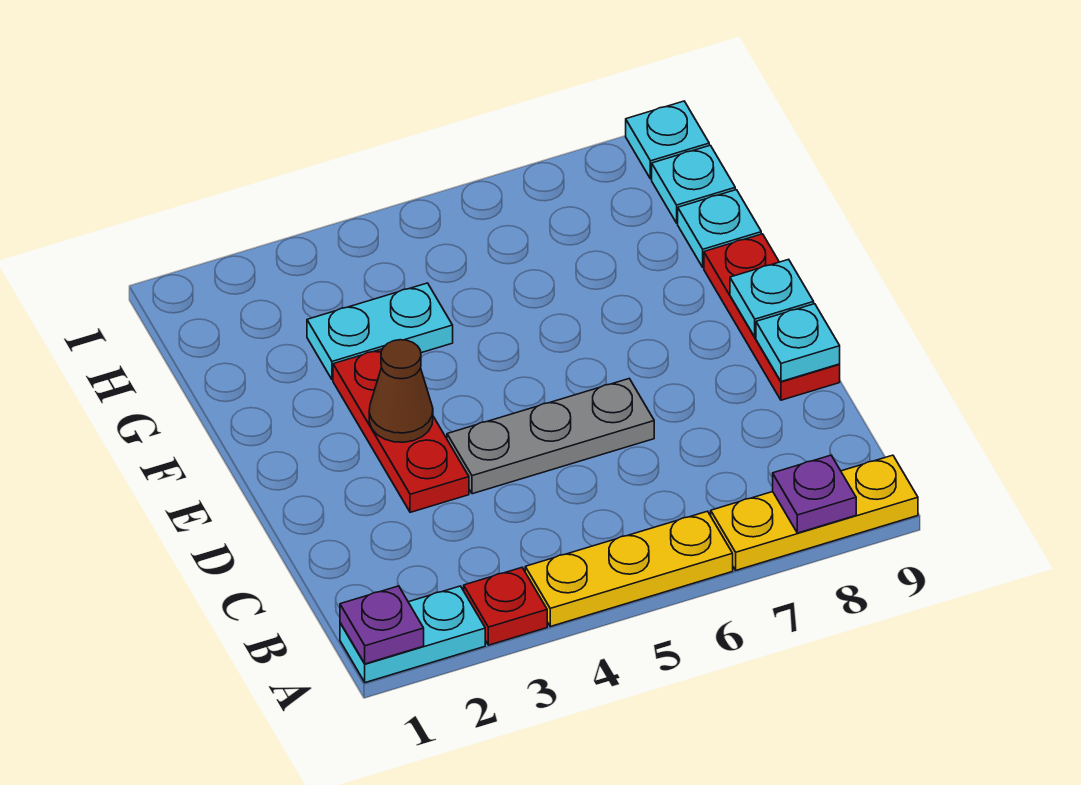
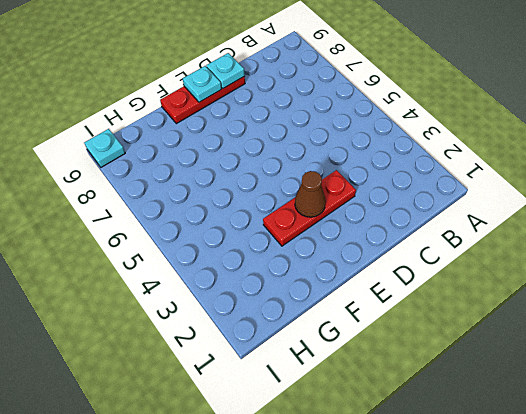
none -> cyan plate A1:A2 level 1
none -> red plate A3 level 1
none -> yellow plate A4:A6 level 1

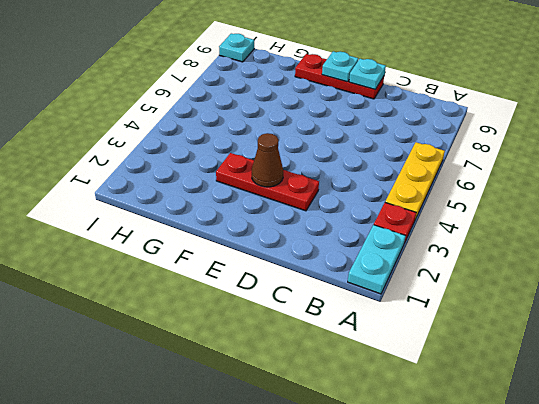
none -> yellow plate A7:A9 level 1
none -> grey plate D4:D6 level 1
none -> cyan plate G3:G4 level 1

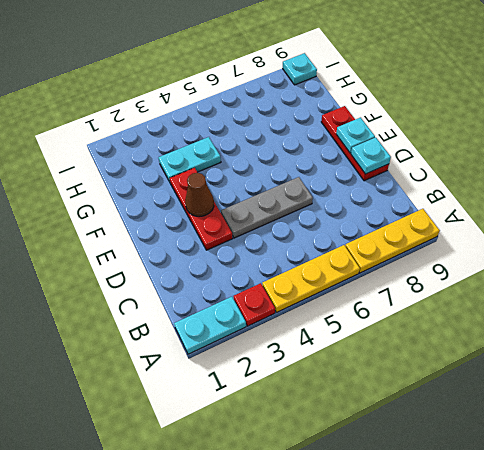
none -> cyan plate G9 level 1
none -> cyan plate H9 level 1
none -> purple plate A1 level 2

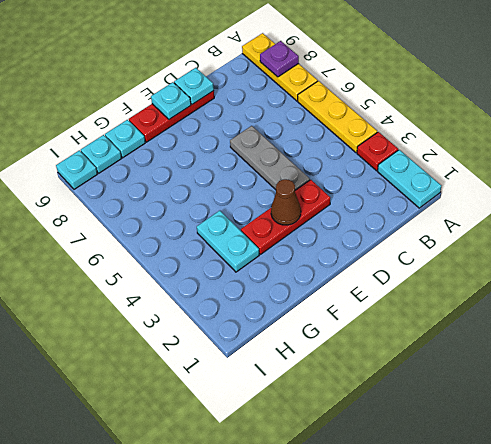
none -> purple plate A1 level 2

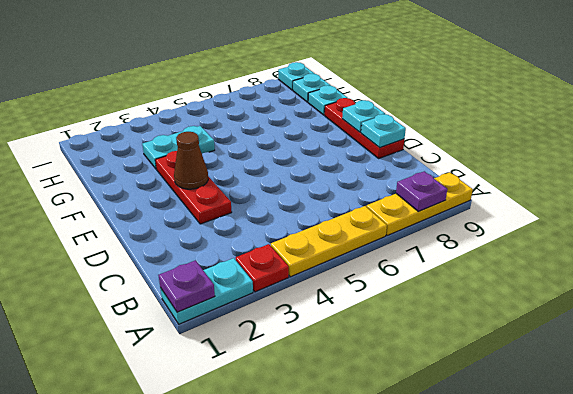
none -> grey plate D4:D6 level 1

